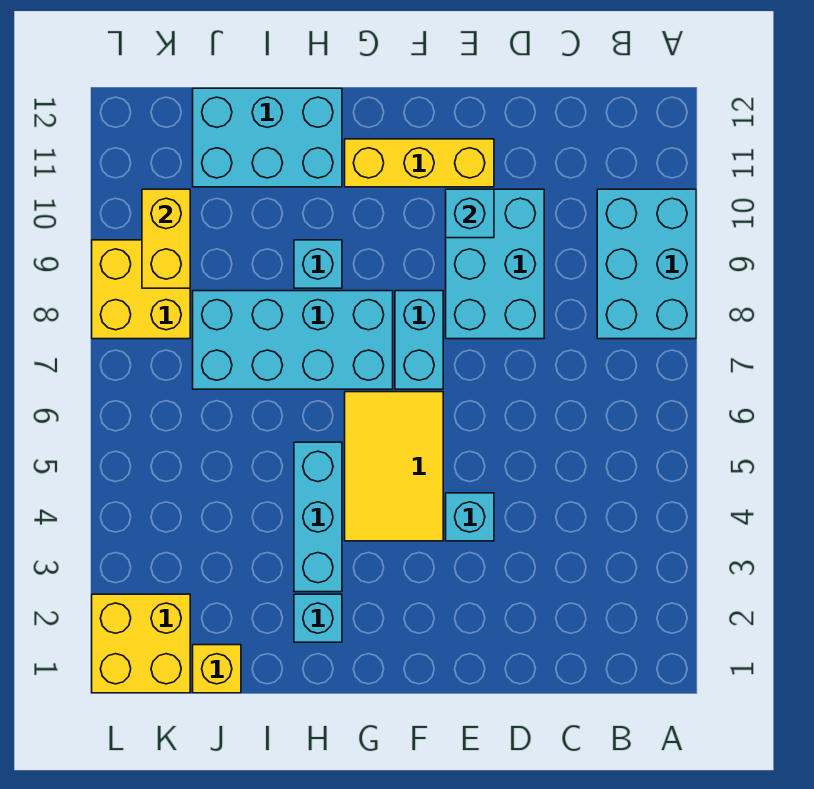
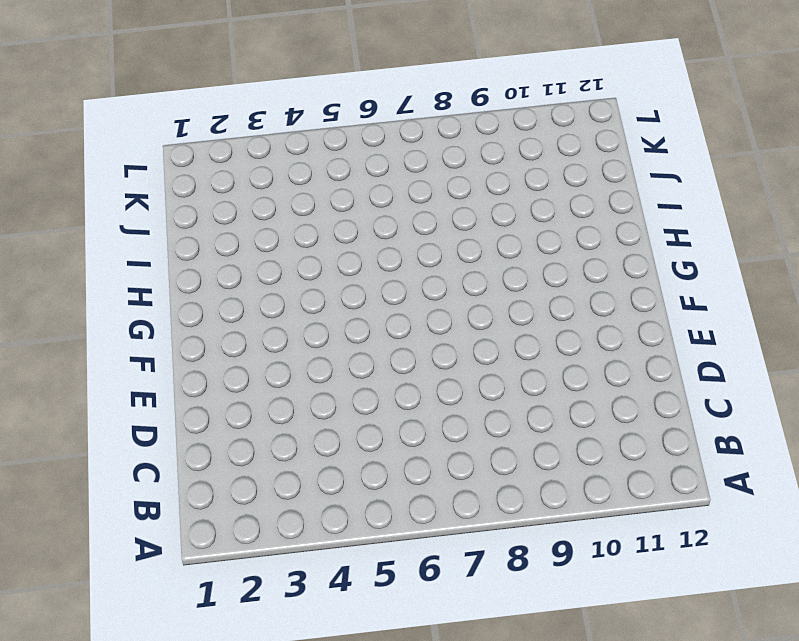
none -> cyan brick A8:B10 level 1
none -> cyan brick D8:E10 level 1
none -> cyan brick E4 level 1

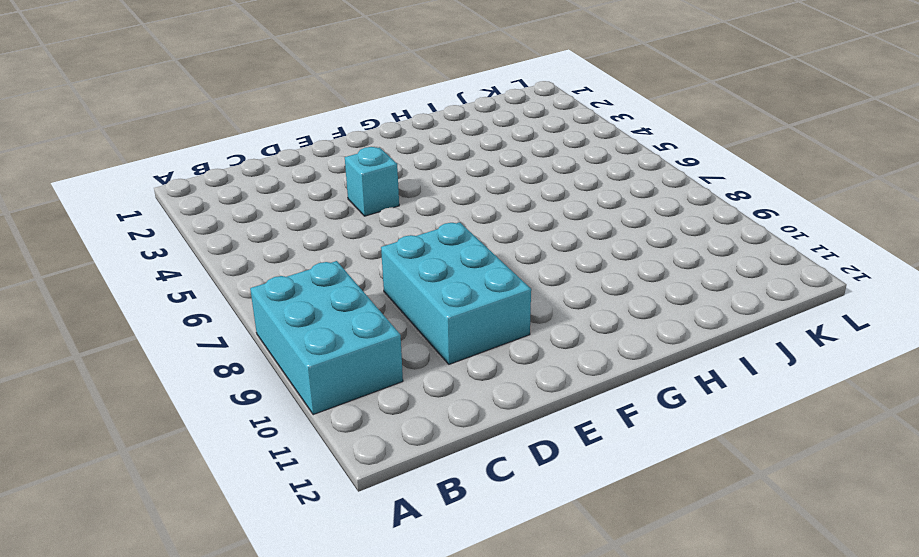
none -> yellow brick E11:G11 level 1
none -> yellow tile F4:G6 level 1
none -> cyan brick F7:F8 level 1

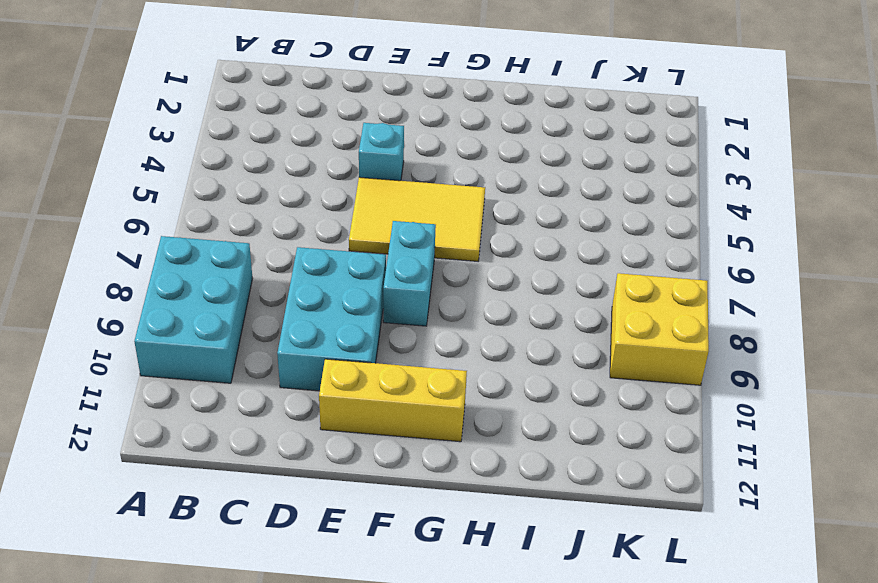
yellow tile E5:G6 level 1 -> yellow tile F4:G6 level 1
none -> cyan brick G7:J8 level 1
none -> cyan brick H2 level 1
none -> cyan brick H3:H5 level 1

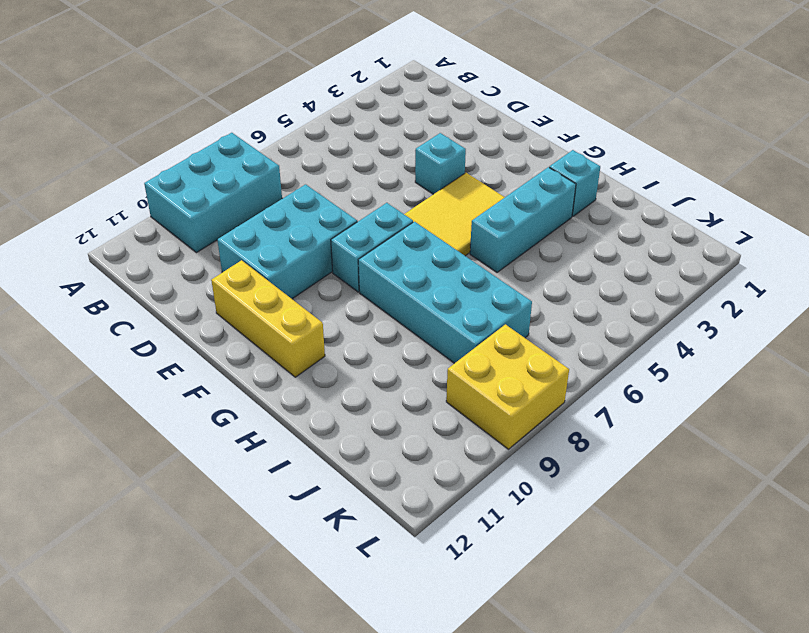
none -> cyan brick H9 level 1
none -> cyan brick H11:J12 level 1
none -> yellow brick J1 level 1

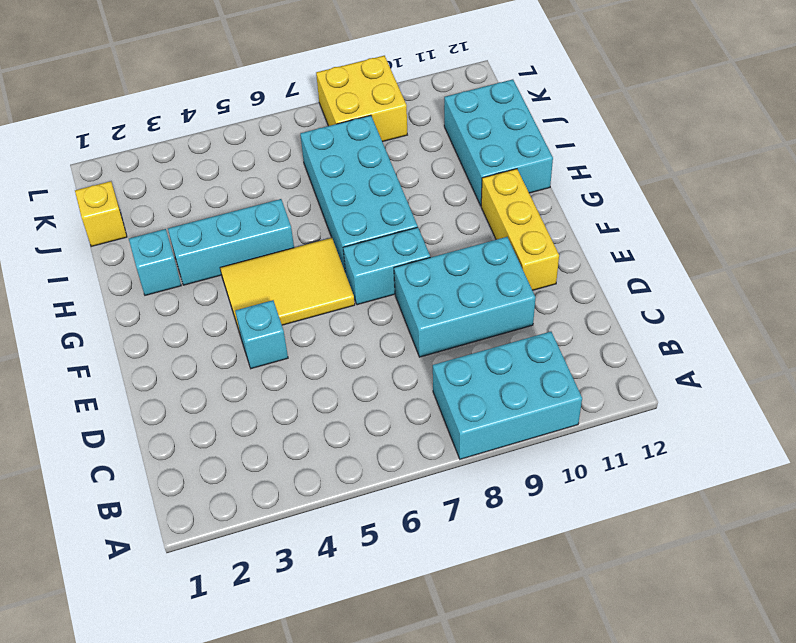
none -> cyan brick H9 level 1
none -> yellow brick K1:L2 level 1
none -> cyan brick E10 level 2

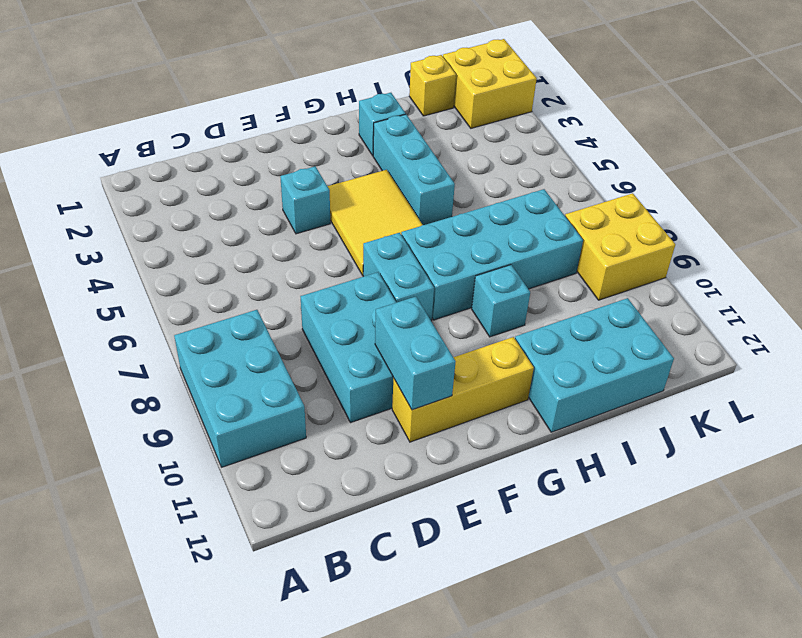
cyan brick E10:E11 level 2 -> cyan brick E10 level 2
none -> yellow brick K9:K10 level 2

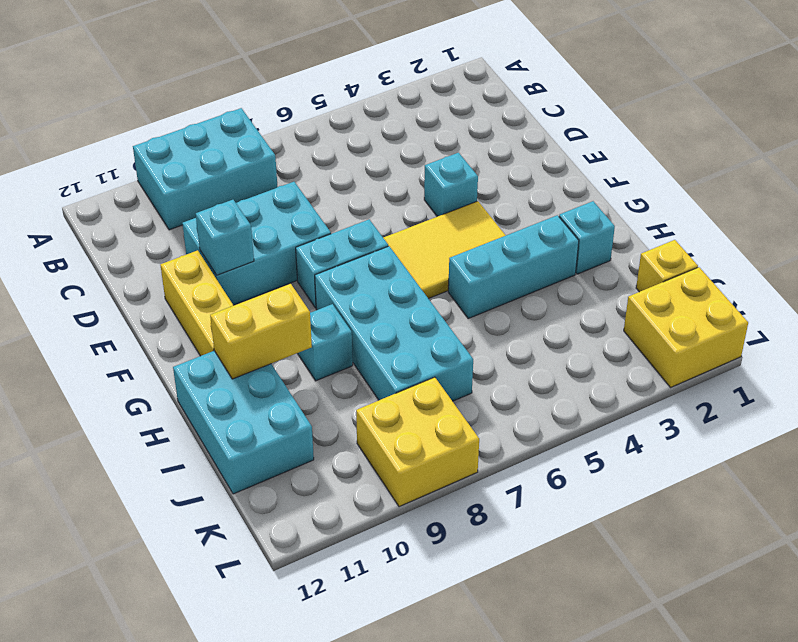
yellow brick H10:H11 level 2 -> yellow brick K9:K10 level 2

